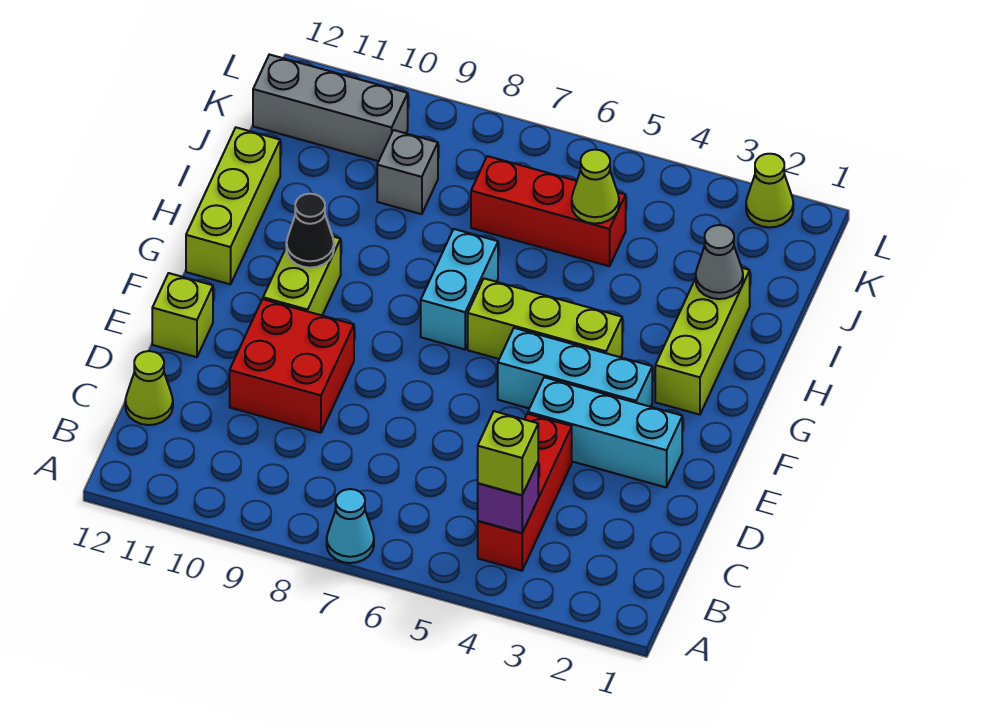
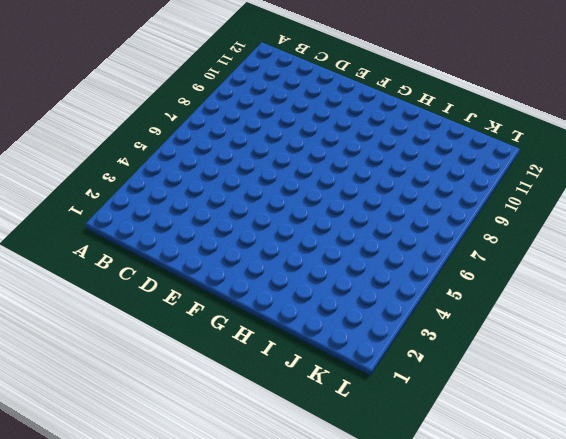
none -> cyan cone A7 level 1
none -> red brick B4:D4 level 1
none -> lime cone C12 level 1

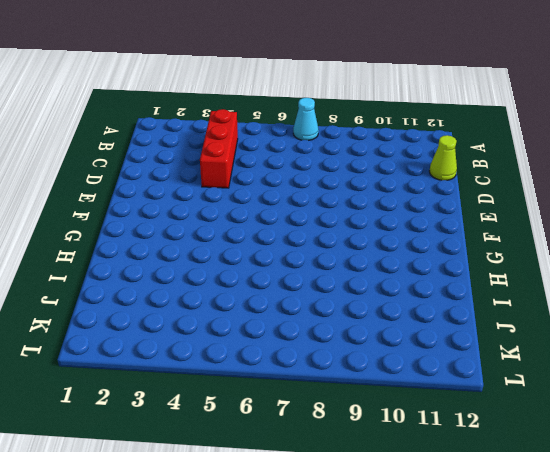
none -> red brick D9:E10 level 1
none -> cyan brick E2:E4 level 1
none -> lime brick E12 level 1

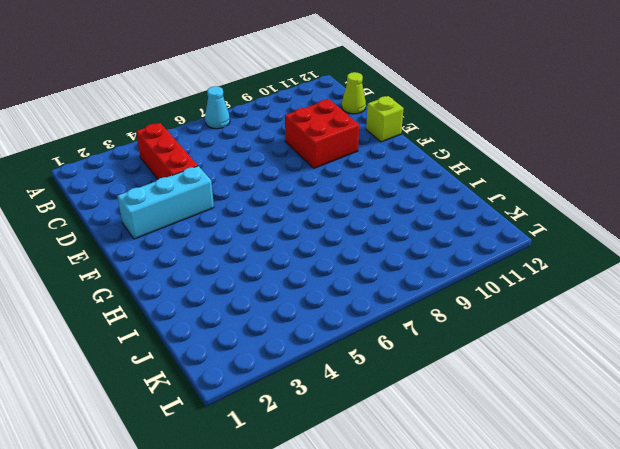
none -> cyan brick F3:F5 level 1
none -> lime brick F10:G10 level 1
none -> lime brick G2:I2 level 1

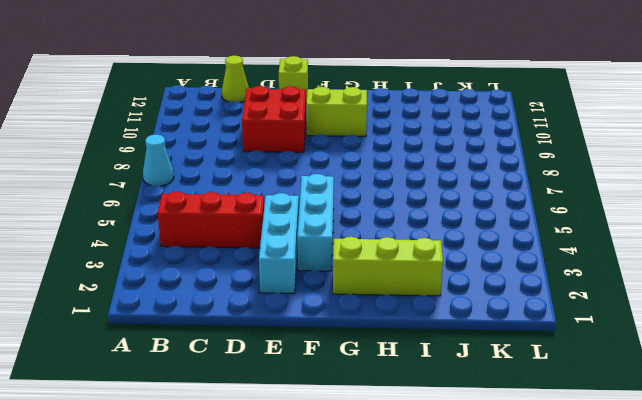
none -> lime brick G4:G6 level 1
none -> cyan brick G7:H7 level 1
none -> lime brick G12:I12 level 1

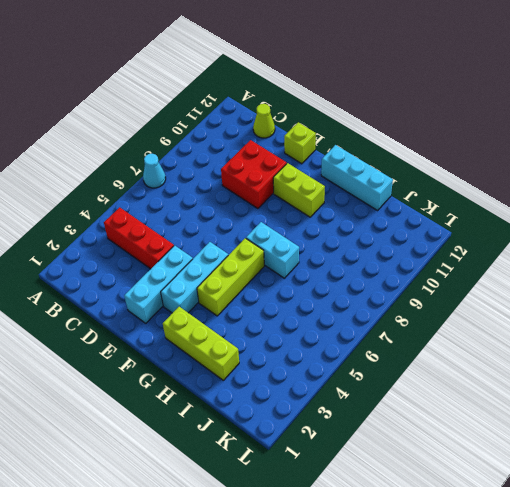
cyan brick G12:I12 level 1 -> lime brick G12:I12 level 1
none -> red brick J5:J7 level 1
none -> grey brick J9 level 1
none -> grey brick K10:K12 level 1

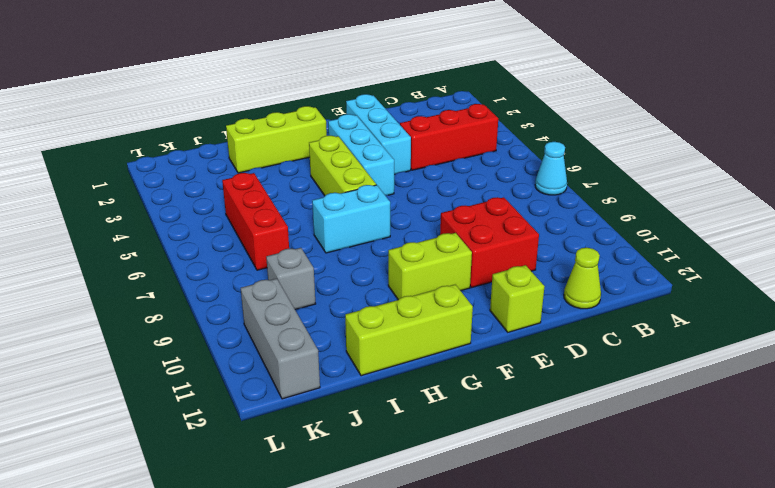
none -> lime cone L2 level 1
none -> purple brick B4 level 2
none -> black cone G10 level 2

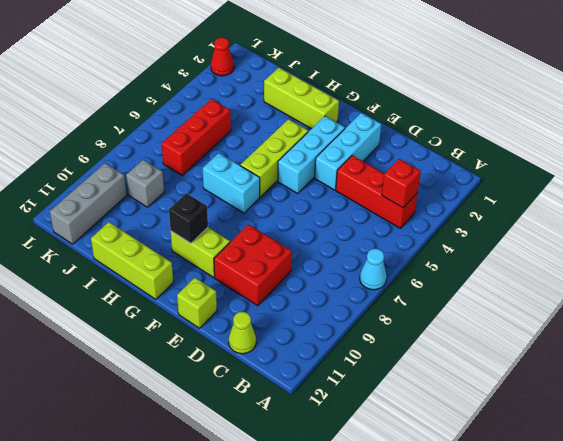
red brick B4 level 2 -> purple brick B4 level 2
black brick G10 level 2 -> black cone G10 level 2
red cone L2 level 1 -> lime cone L2 level 1
none -> grey cone I2 level 2
none -> lime cone J5 level 2
none -> lime brick B4 level 3

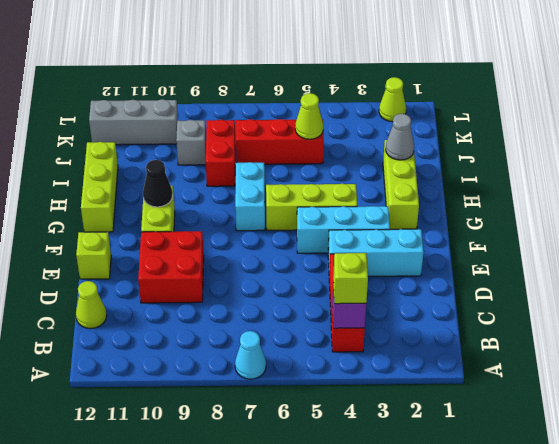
red brick I8:J8 level 1 -> none

